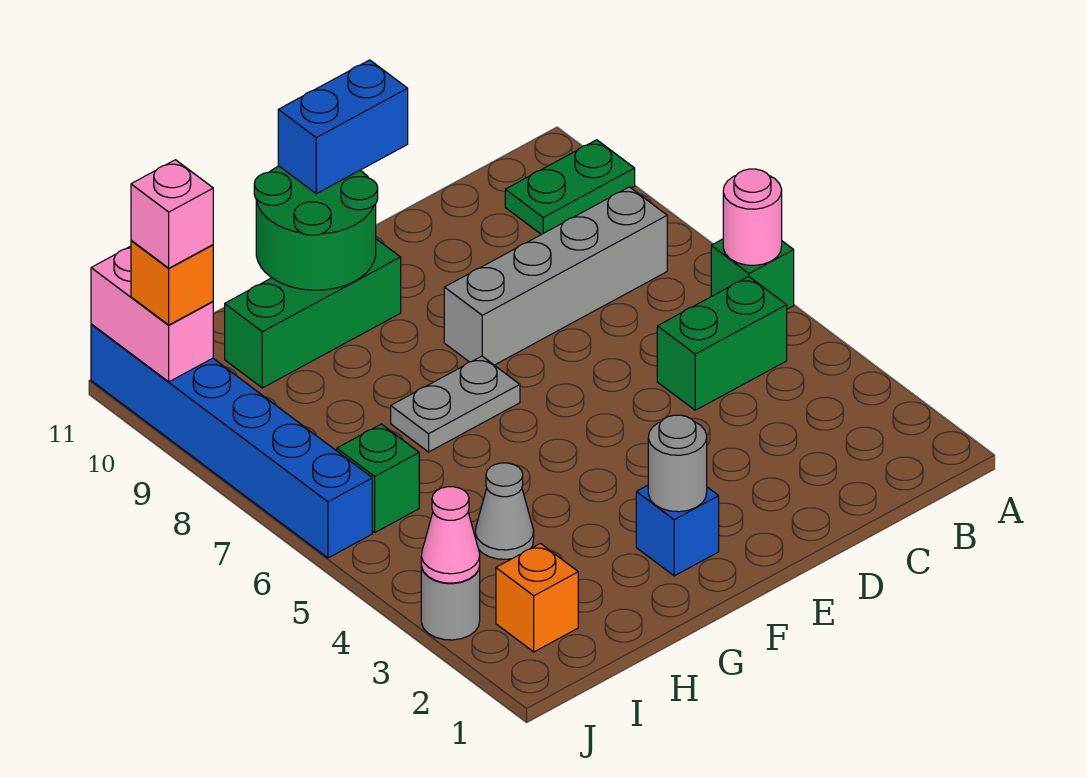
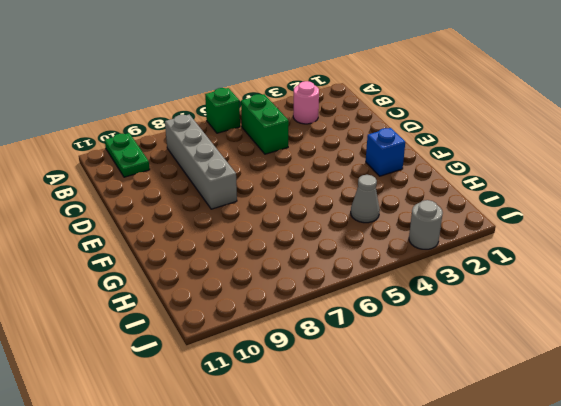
pink round brick B3 level 1 -> pink round brick A6 level 2
none -> grey plate F7:G7 level 1
none -> green brick F10:H10 level 1
none -> orange brick I2 level 1

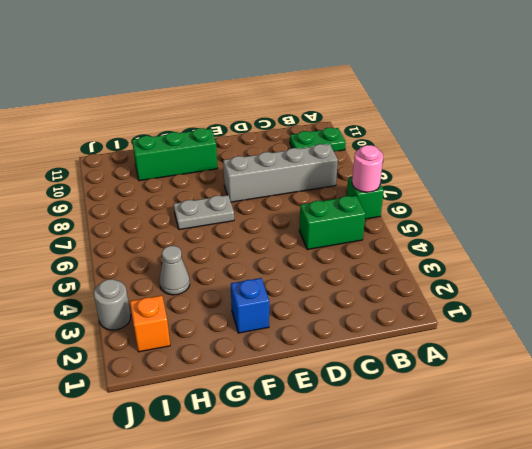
none -> green brick I6 level 1
none -> blue brick J6:J11 level 1
none -> grey round brick F2 level 2

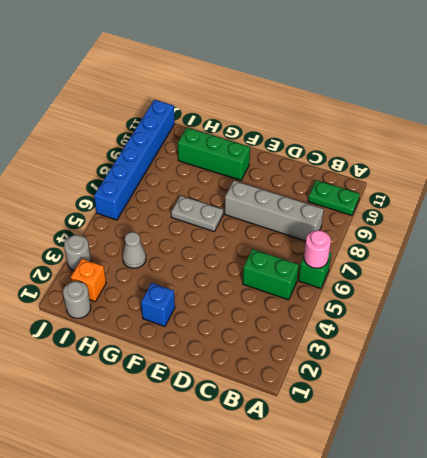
grey round brick I1 level 1 -> grey round brick F2 level 2
none -> green brick I6 level 1
none -> green round brick F10:G11 level 2
none -> pink cone J3 level 2

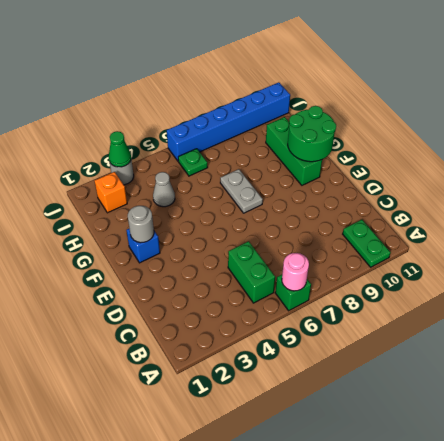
green plate I6 level 1 -> green brick I6 level 1
green cone J3 level 2 -> pink cone J3 level 2
none -> grey brick B8:E8 level 1
none -> pink brick J10:J11 level 2
none -> blue brick E11:F11 level 3

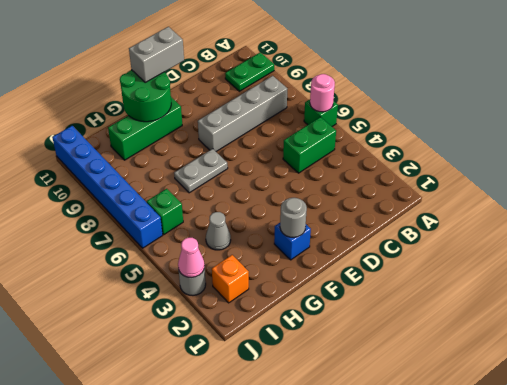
grey brick E11:F11 level 3 -> blue brick E11:F11 level 3
none -> pink brick J10:J11 level 2
none -> orange brick J10 level 3
none -> pink brick J10 level 4

